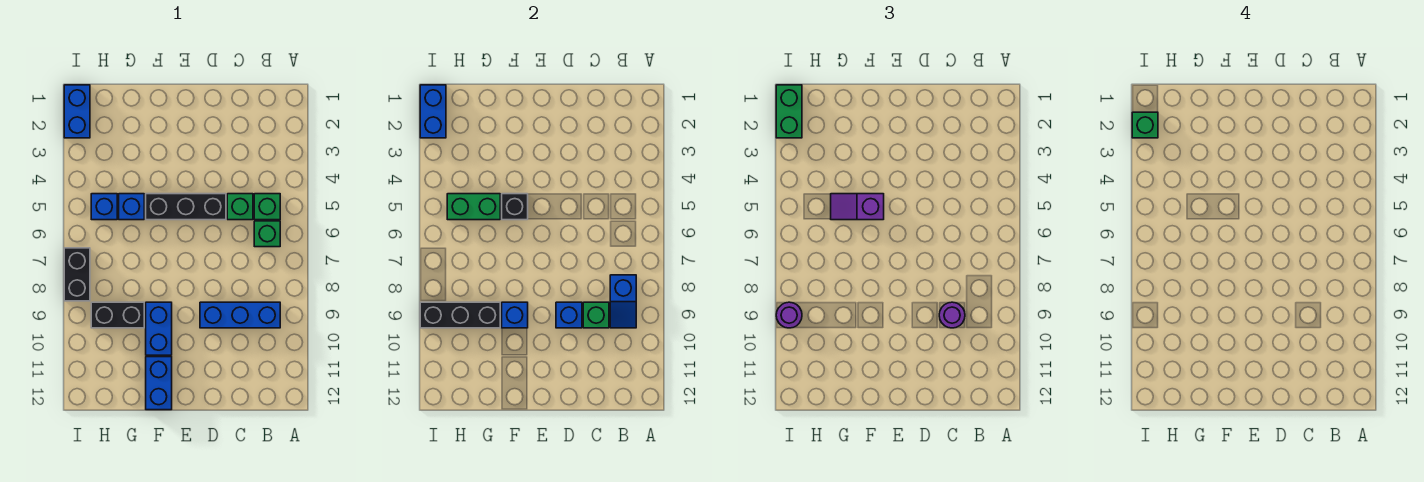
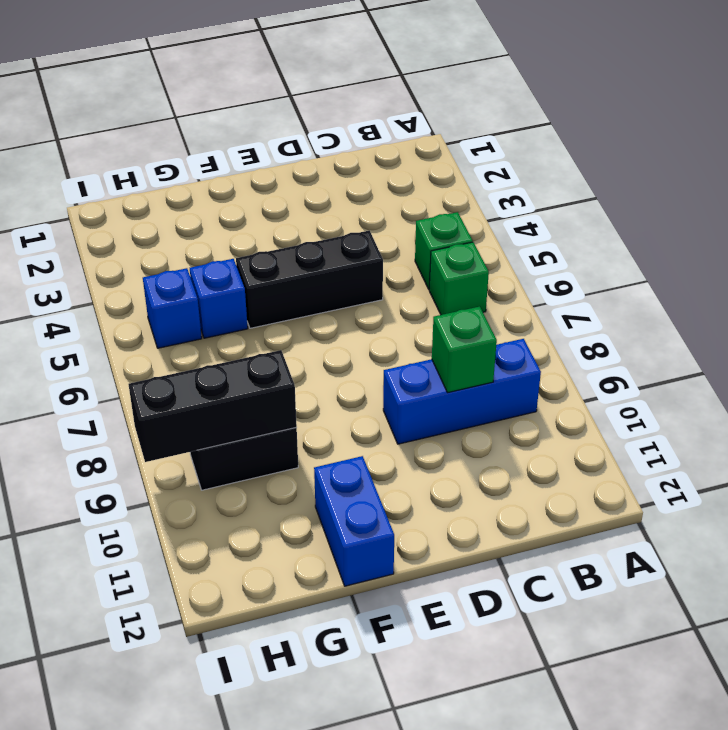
none -> green brick C5 level 1
none -> blue brick F9:F10 level 1
none -> blue brick I1:I2 level 1

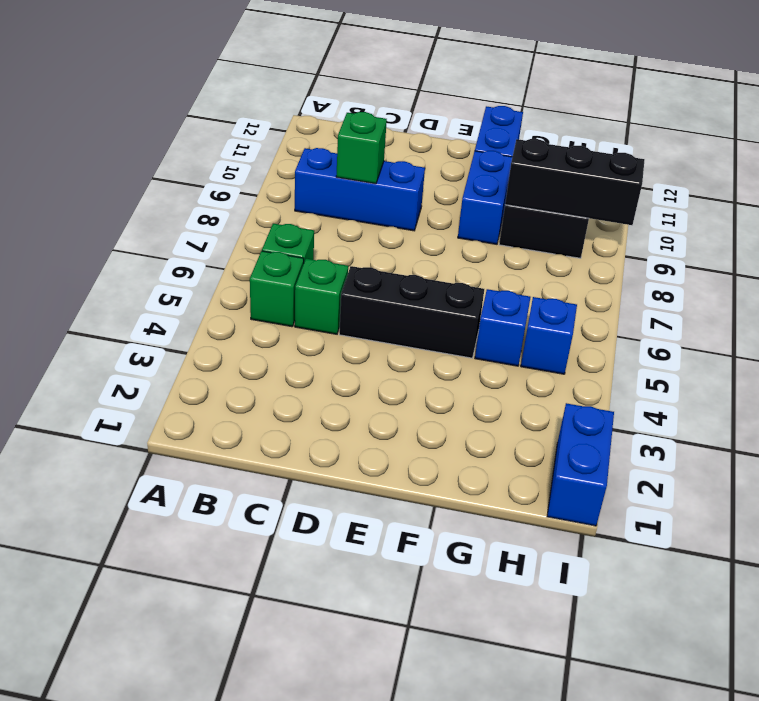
none -> black brick I7:I8 level 1
none -> blue slope B8:B9 level 2 top 8
none -> blue brick D9 level 2

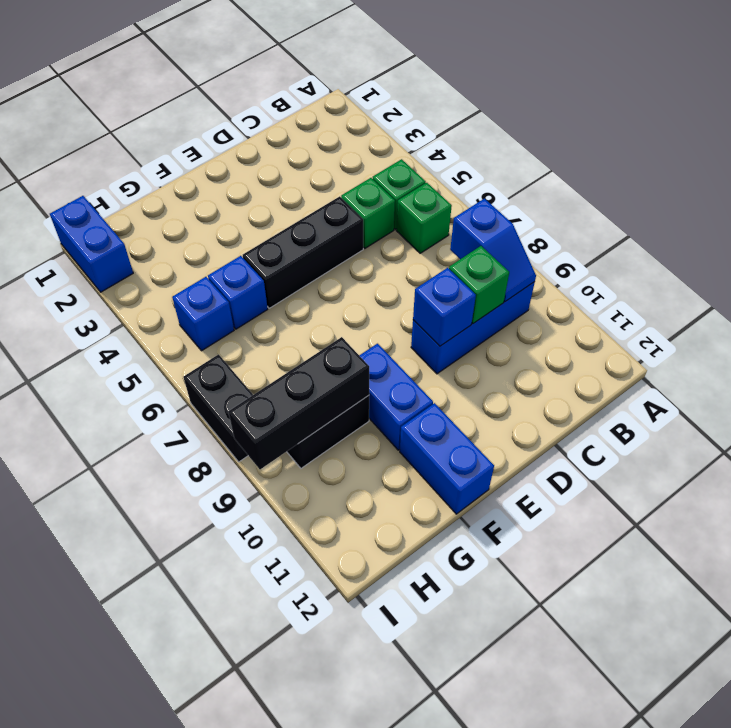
none -> black brick F5 level 2
none -> blue brick F9 level 2
none -> green brick G5:H5 level 2

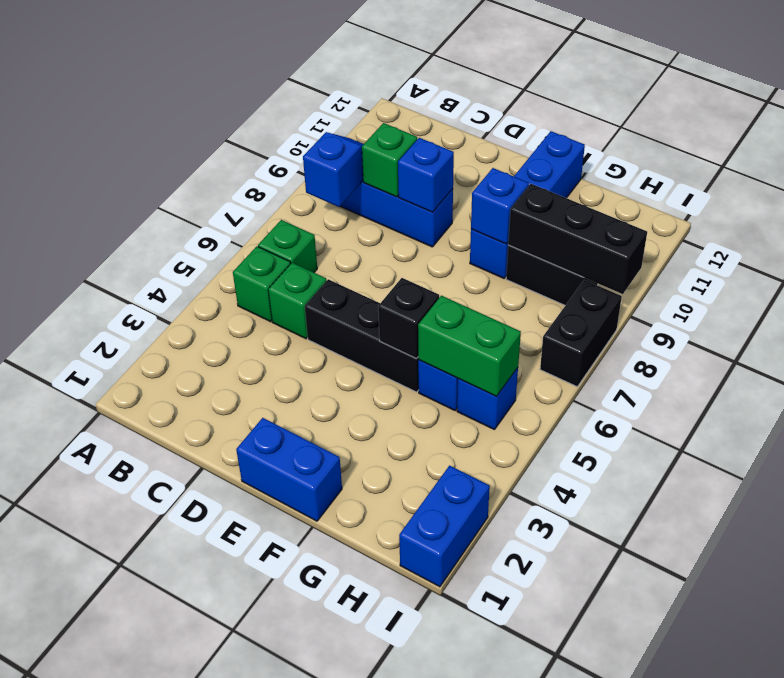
blue brick E1:F1 level 1 -> blue brick I1:I2 level 2
none -> purple round brick C9 level 3
none -> purple slope F5:G5 level 3 top F
none -> green brick I1:I2 level 3

